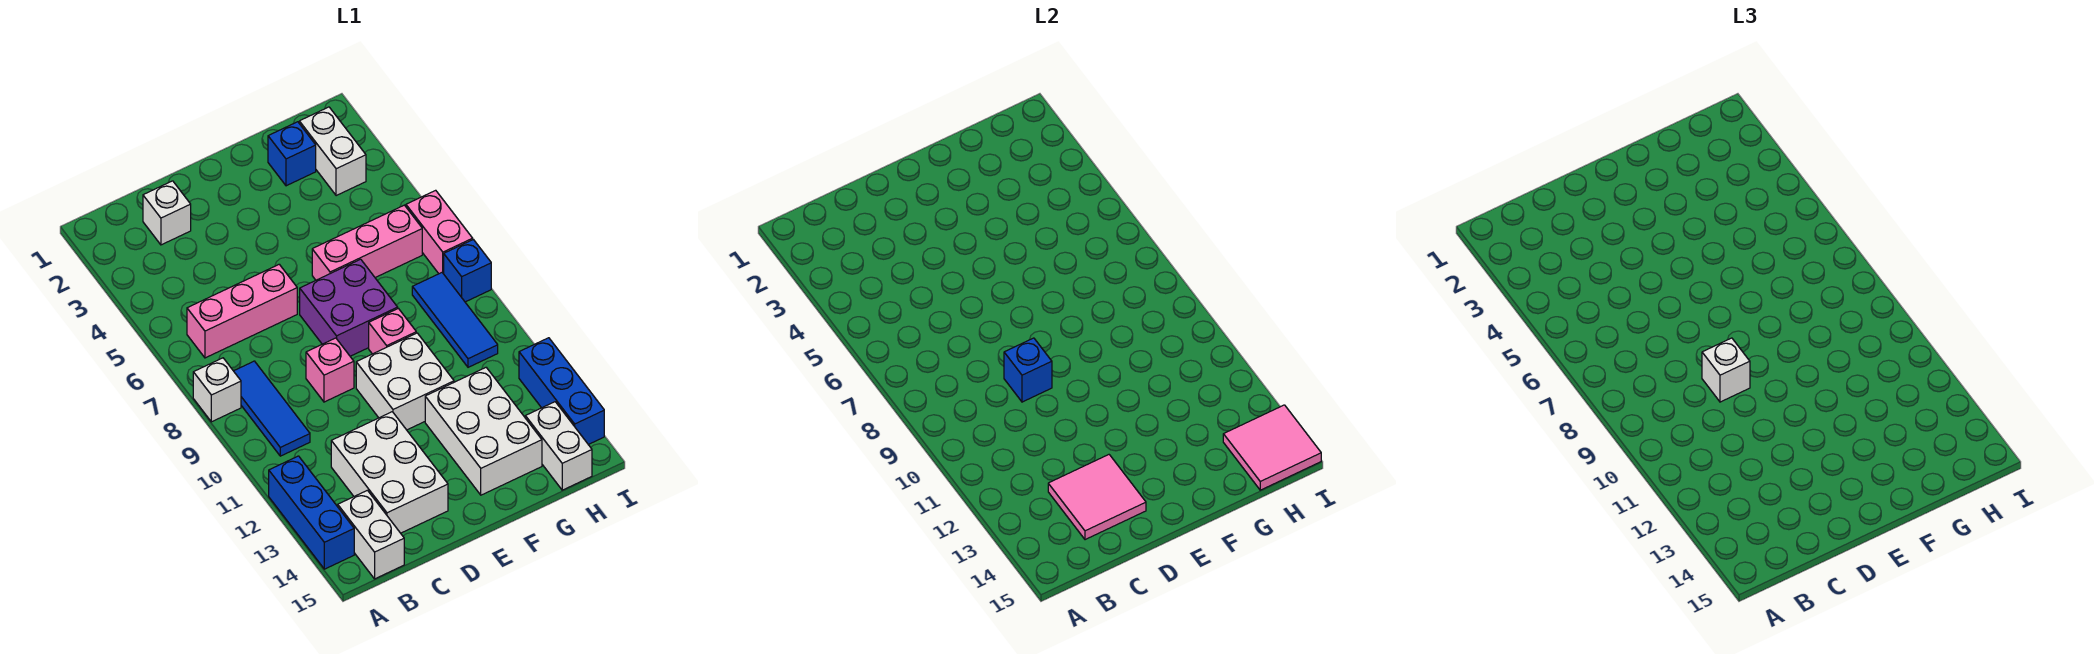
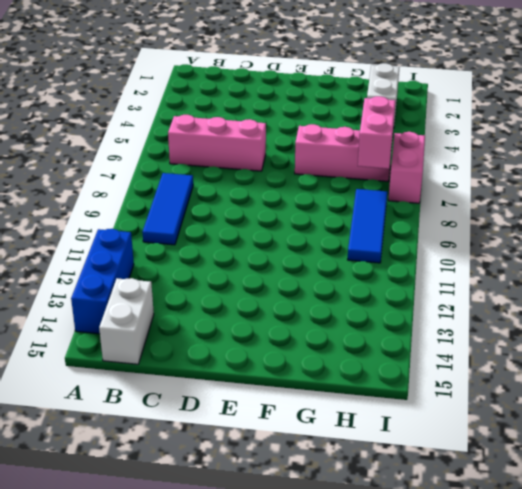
pink brick H6:H7 level 2 -> none
none -> white brick A8 level 1
none -> white brick C2 level 1
none -> white brick C12:D14 level 1

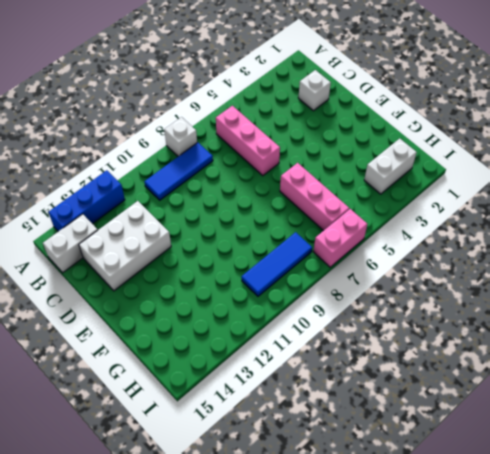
none -> pink brick D9 level 1
none -> purple brick E7:F8 level 1
none -> white brick E10:F11 level 1

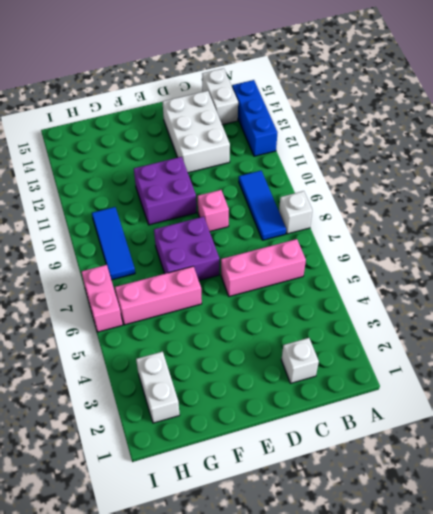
purple brick E10:F11 level 1 -> white brick E10:F11 level 1
none -> pink brick F9 level 1
none -> white brick F12:G14 level 1
none -> blue brick G2 level 1

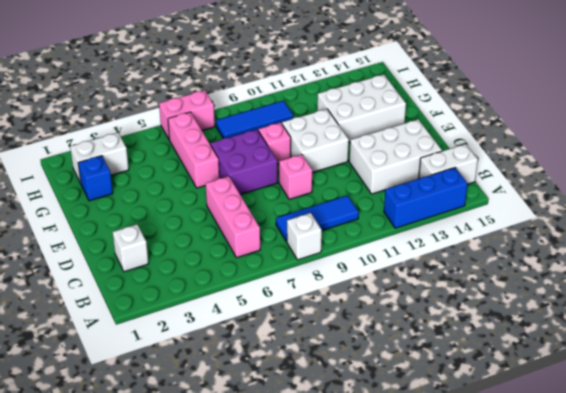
none -> white brick H14:H15 level 1
none -> blue brick I8 level 1
none -> blue brick I12:I14 level 1

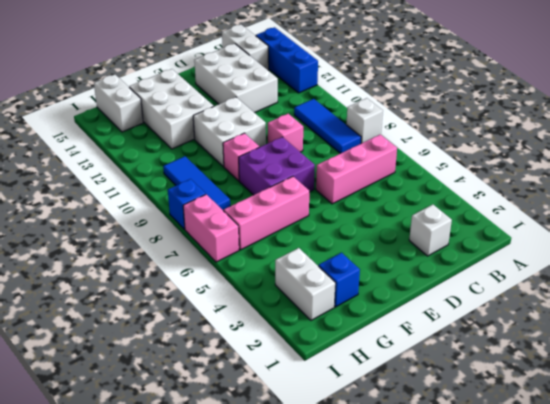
none -> blue brick I12:I14 level 1
none -> pink tile C13:D14 level 2
none -> blue brick D9 level 2

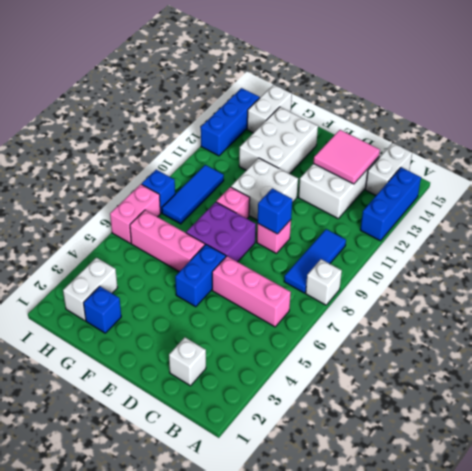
blue brick E5:E6 level 1 -> none
none -> pink tile H14:I15 level 2
none -> white brick D9 level 3

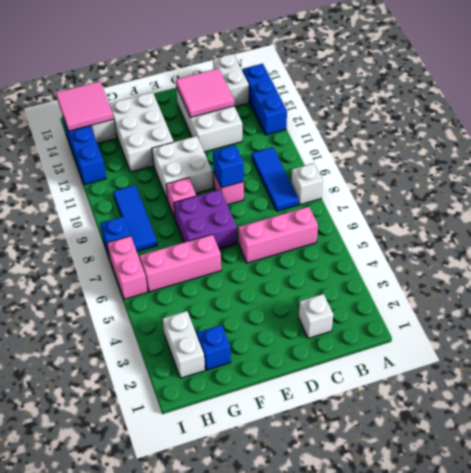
none -> white brick D9 level 3

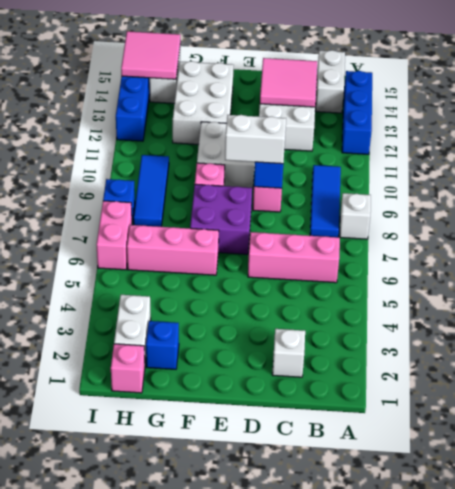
white brick D9:E9 level 3 -> white brick D9 level 3
pink brick H1 level 1 -> none

